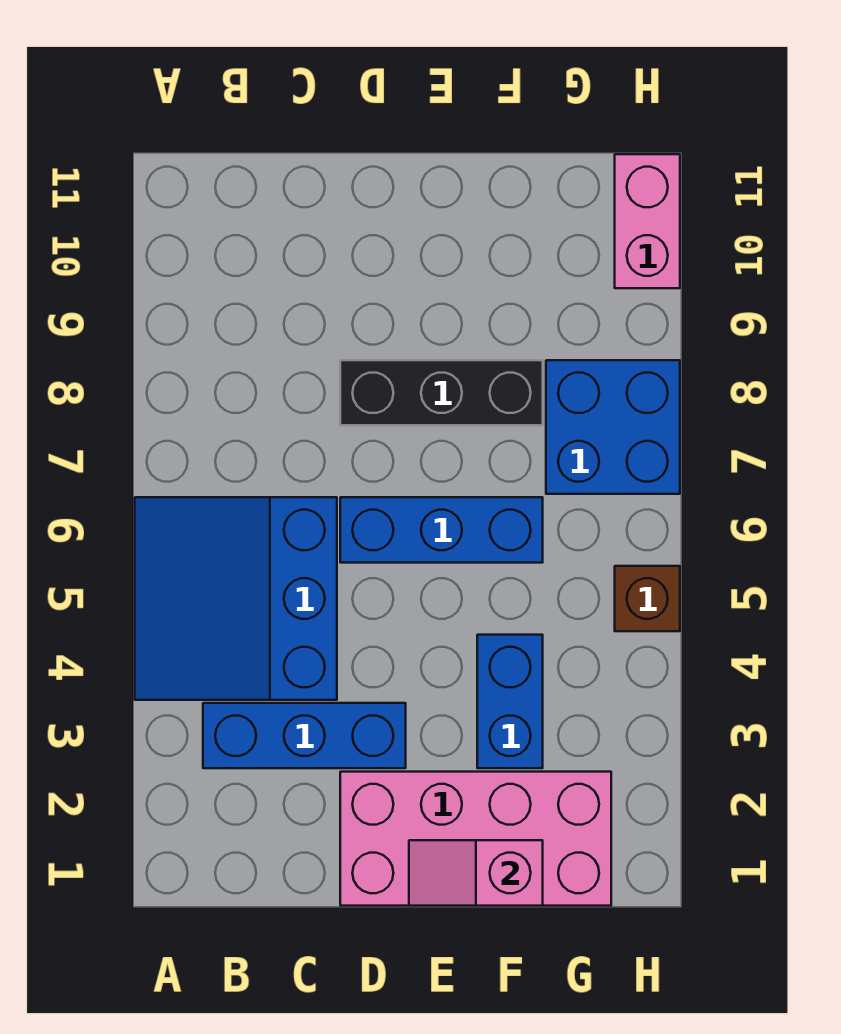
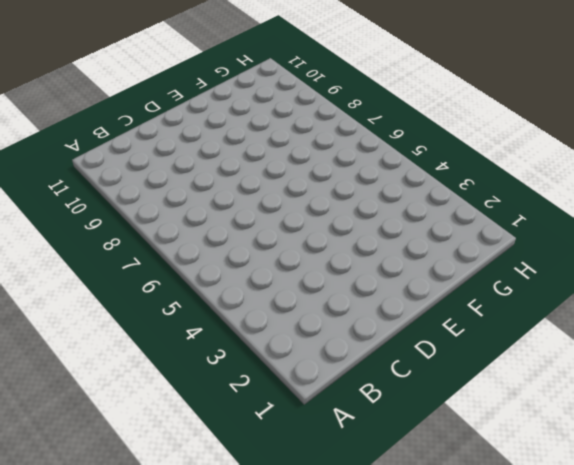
none -> blue slope A4:C6 level 1 top C
none -> blue brick B3:D3 level 1

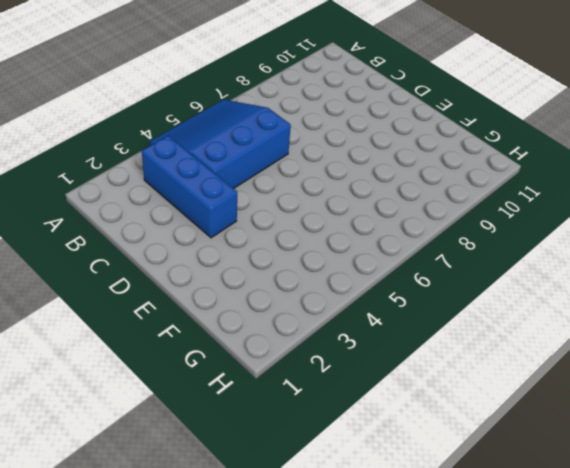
none -> pink brick D1:G2 level 1
none -> blue brick D6:F6 level 1

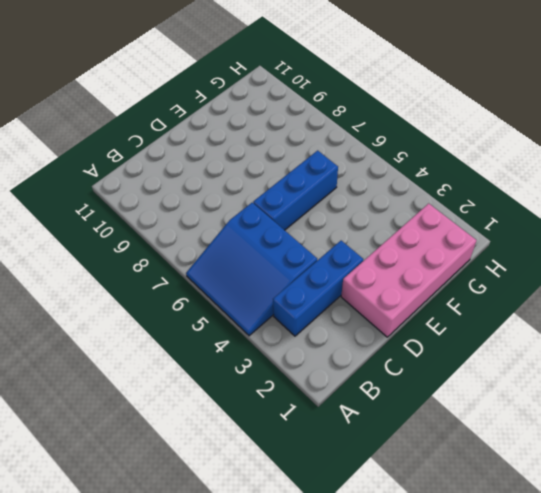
none -> black brick D8:F8 level 1
none -> blue brick F3:F4 level 1

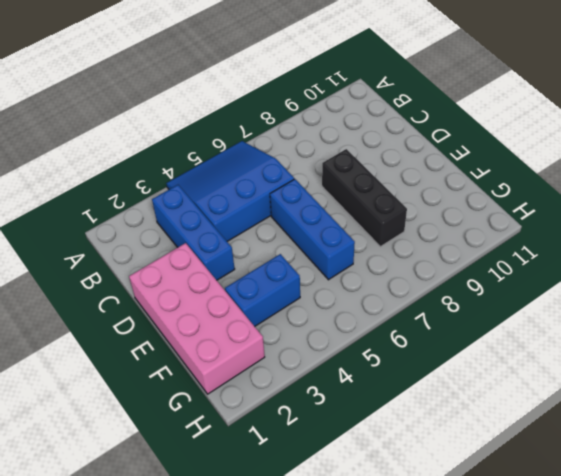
none -> blue brick G7:H8 level 1
none -> brown brick H5 level 1

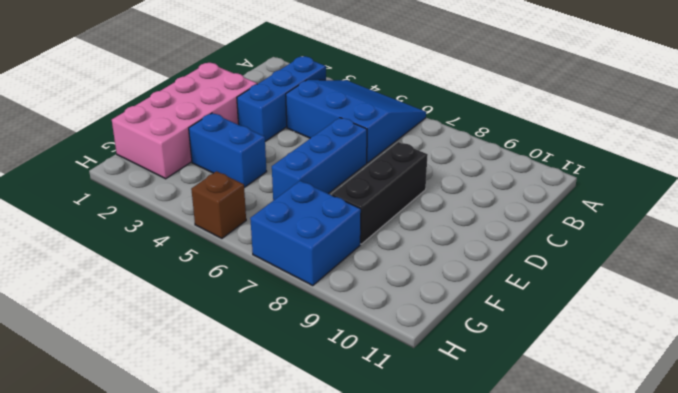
none -> pink brick H10:H11 level 1
none -> pink slope E1:F1 level 2 top F

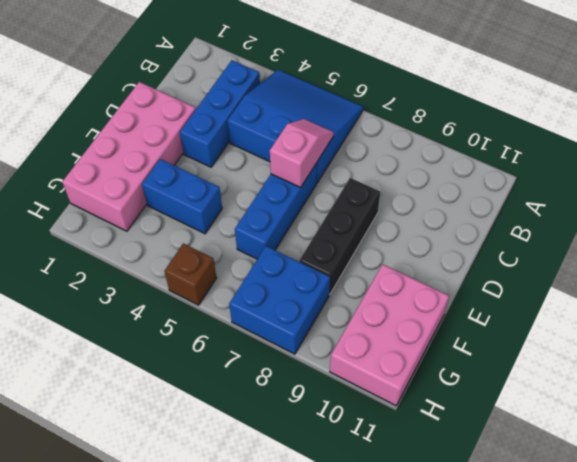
pink slope C6:D6 level 2 top D -> pink slope E1:F1 level 2 top F
pink brick F10:H11 level 1 -> pink brick H10:H11 level 1

